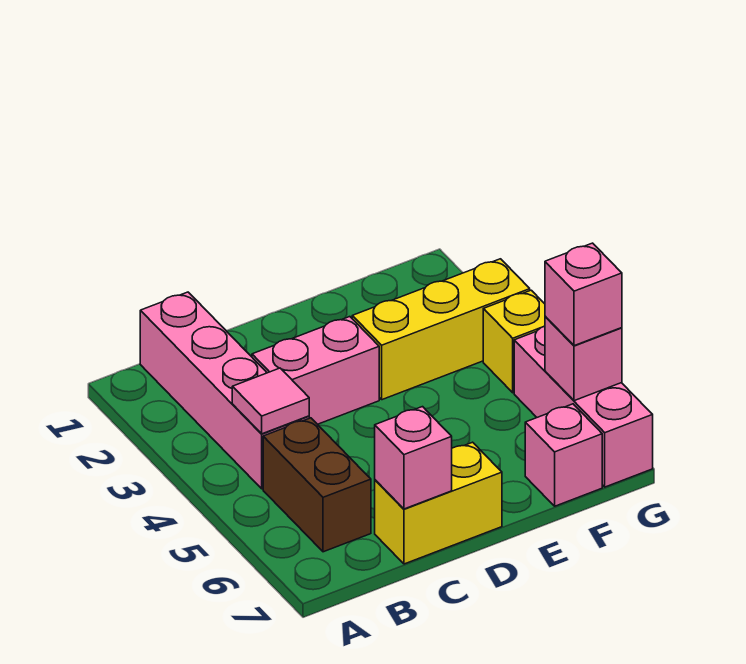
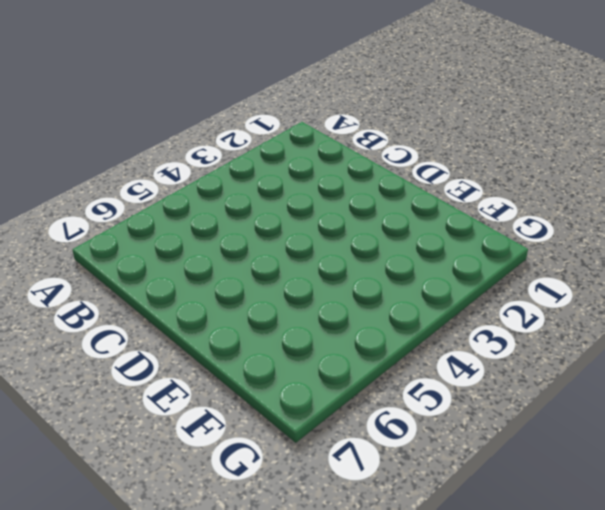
none -> pink brick B1:B4 level 1
none -> brown brick B5:B6 level 1
none -> pink brick C3:D3 level 1

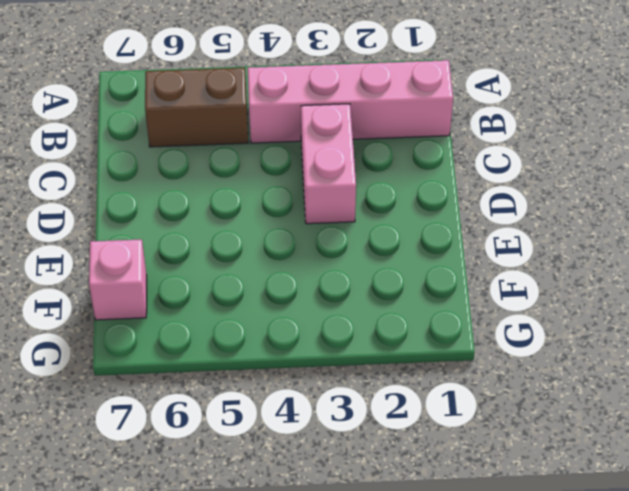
none -> yellow brick C7:D7 level 1
none -> yellow brick E3:G3 level 1
none -> yellow brick G4 level 1

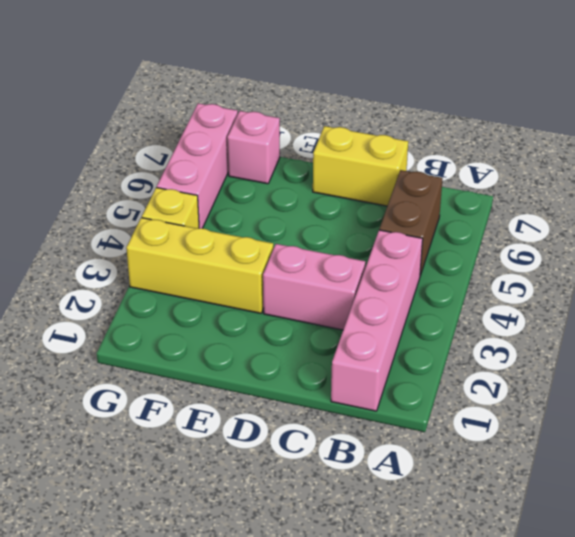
none -> pink tile B4 level 2
none -> pink brick C7 level 2
none -> pink brick G6 level 2

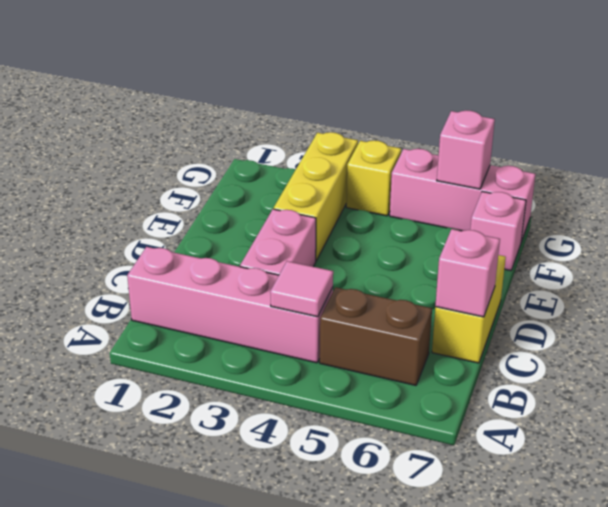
none -> pink brick G6 level 3

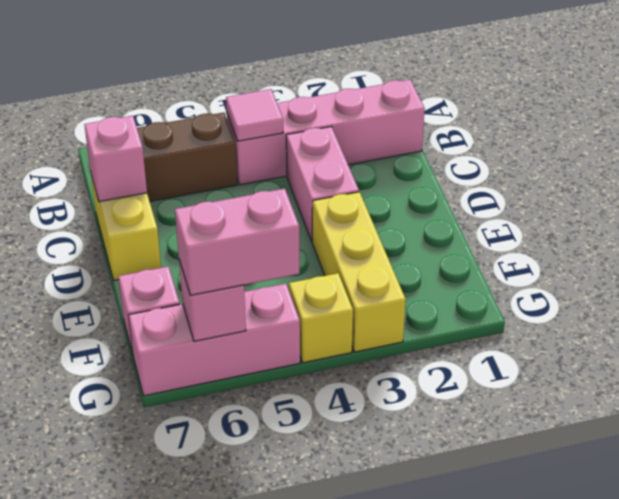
pink brick G5:G6 level 3 -> pink brick G6 level 3

